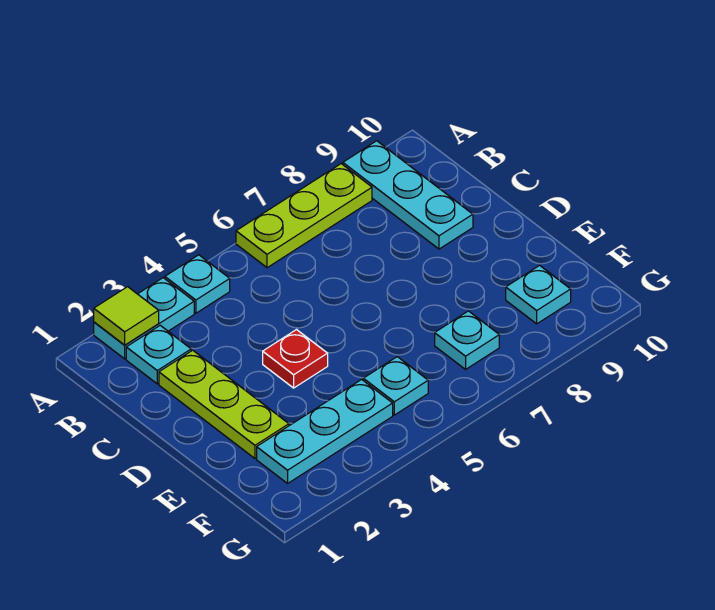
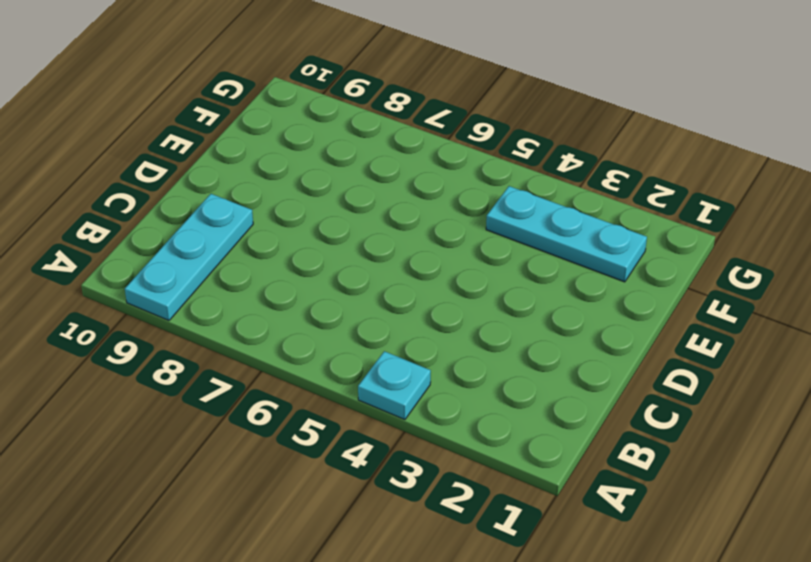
none -> cyan plate A2:A3 level 1
none -> lime plate A6:A8 level 1
none -> cyan plate B2 level 1

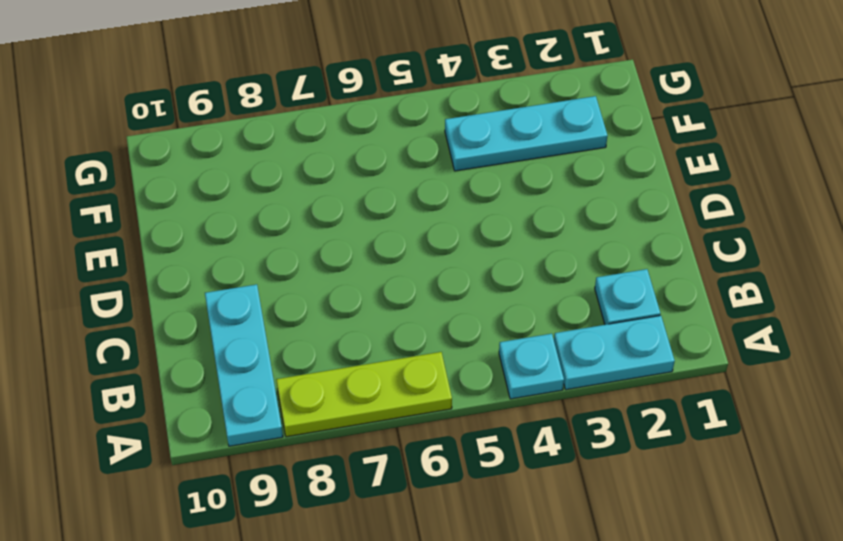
none -> lime plate C2:E2 level 1
none -> red plate D4 level 1
none -> cyan plate F5 level 1

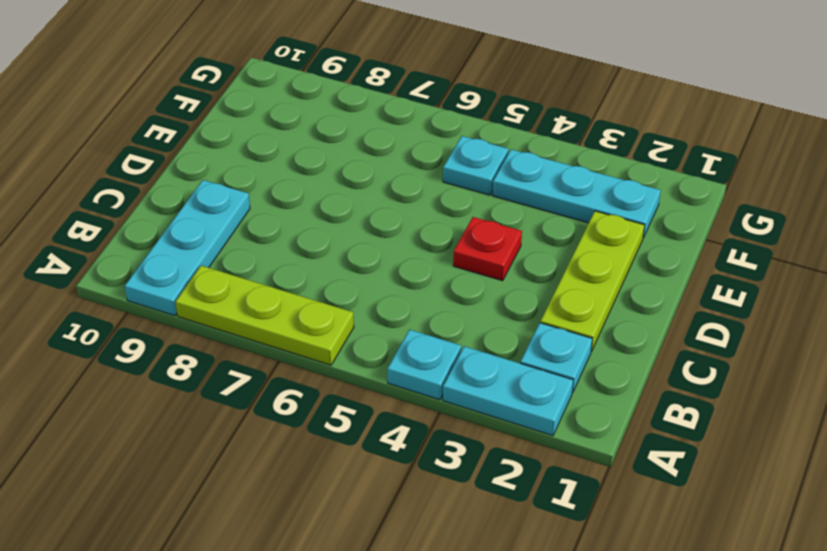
none -> cyan plate F7 level 1
none -> cyan plate F9 level 1
none -> lime tile A2 level 2

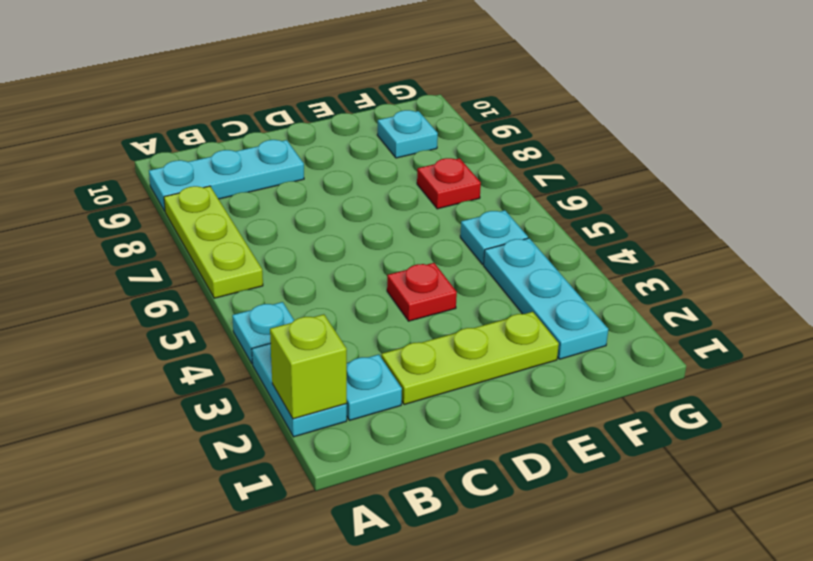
lime brick A2 level 2 -> lime tile A2 level 2
red plate F7 level 1 -> cyan plate F7 level 1

